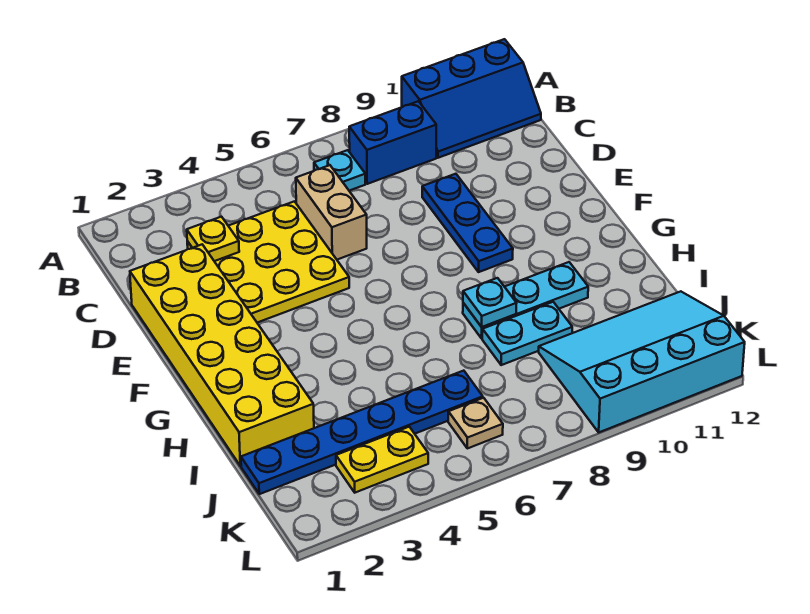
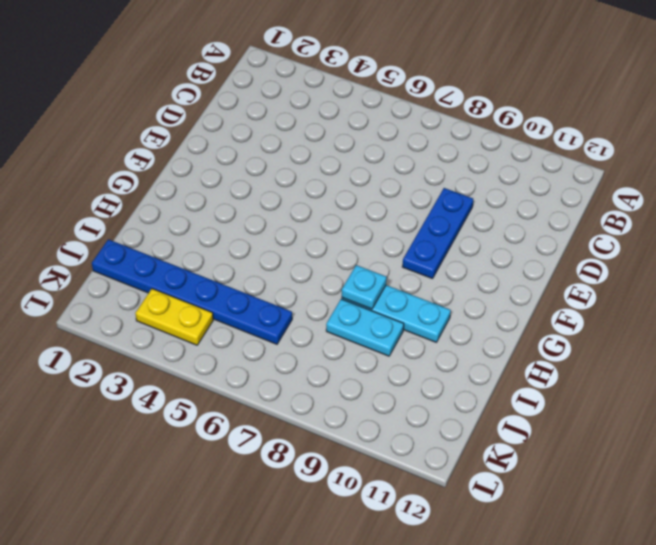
none -> blue slope A10:B12 level 1 top A
none -> cyan plate B7 level 1
none -> blue brick B8:B9 level 1

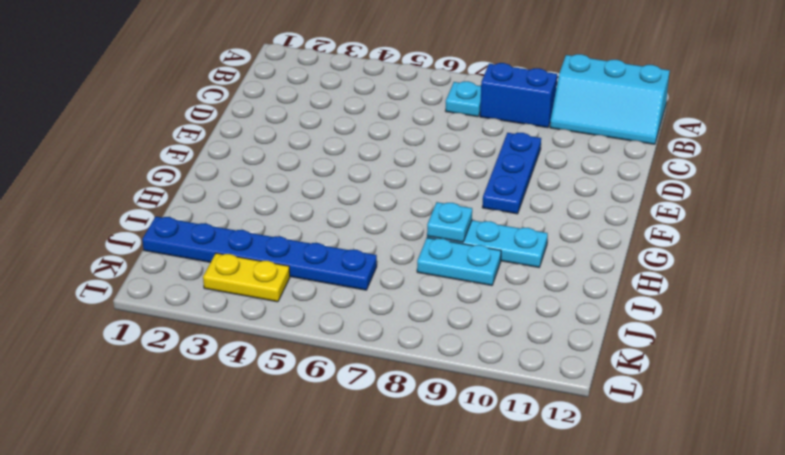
cyan slope A10:B12 level 1 top A -> blue slope A10:B12 level 1 top A
none -> yellow plate C3:E5 level 1
none -> tan brick C6:D6 level 1
none -> yellow brick D1:I2 level 1

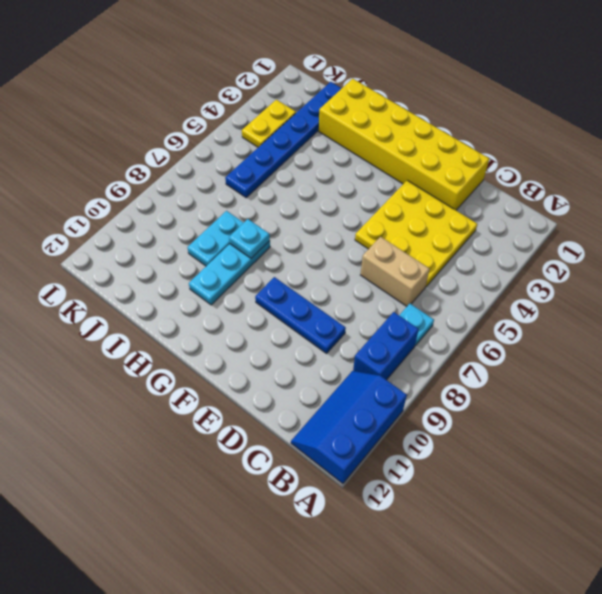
none -> cyan slope J9:L12 level 1 top L
none -> tan plate K6 level 1
none -> yellow plate C3 level 2

